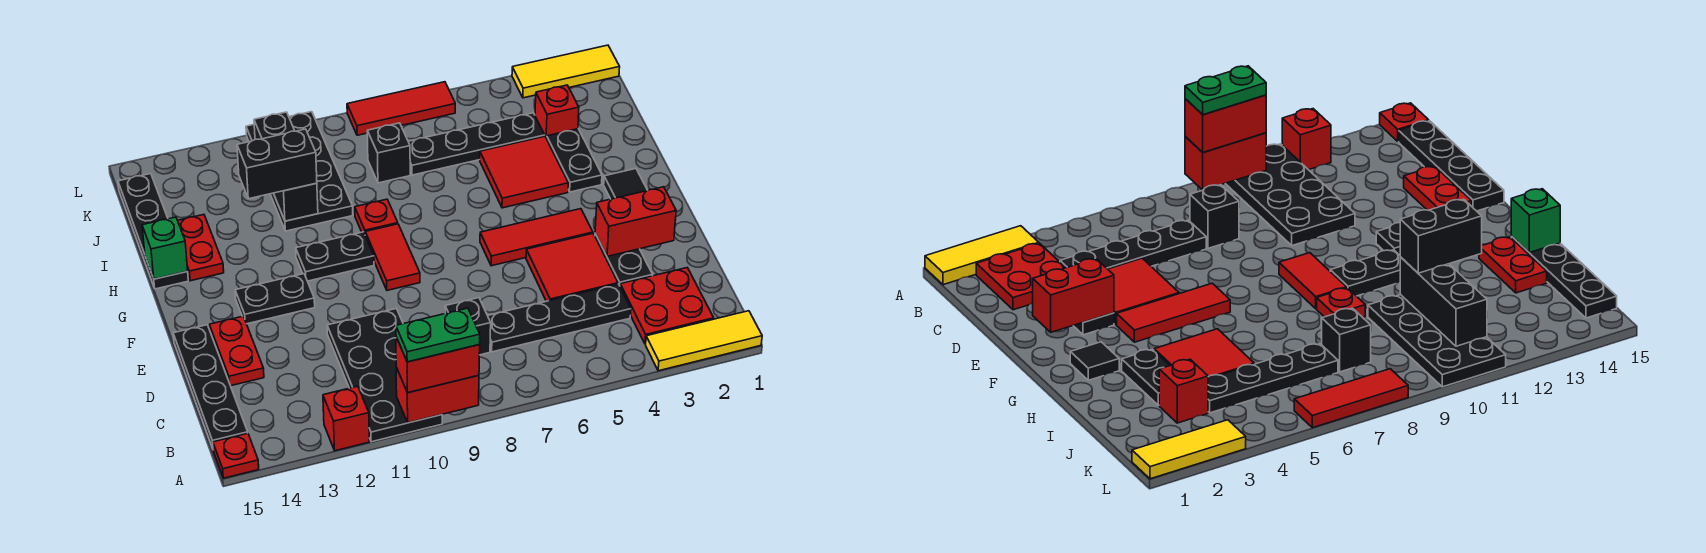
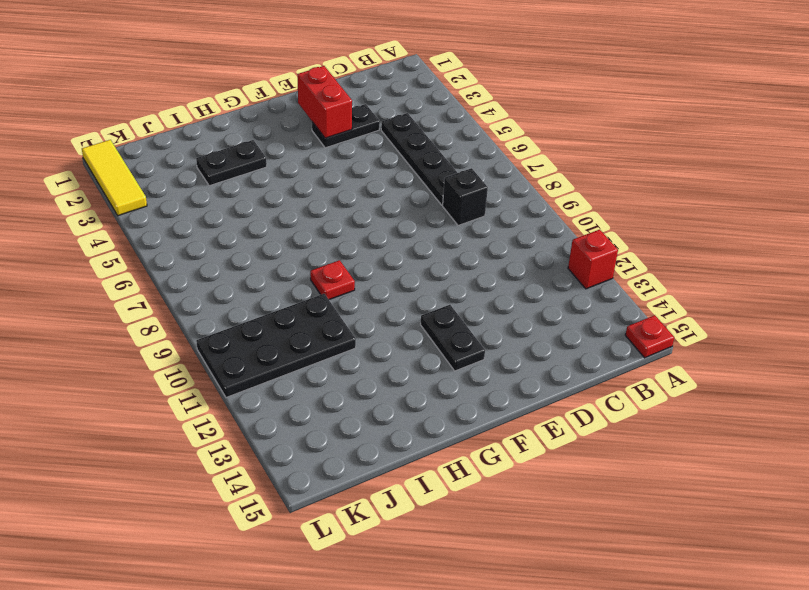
none -> yellow tile A1:A3 level 1
none -> black plate A10:D11 level 1
none -> red plate B2:C3 level 1
none -> black plate B15:E15 level 1

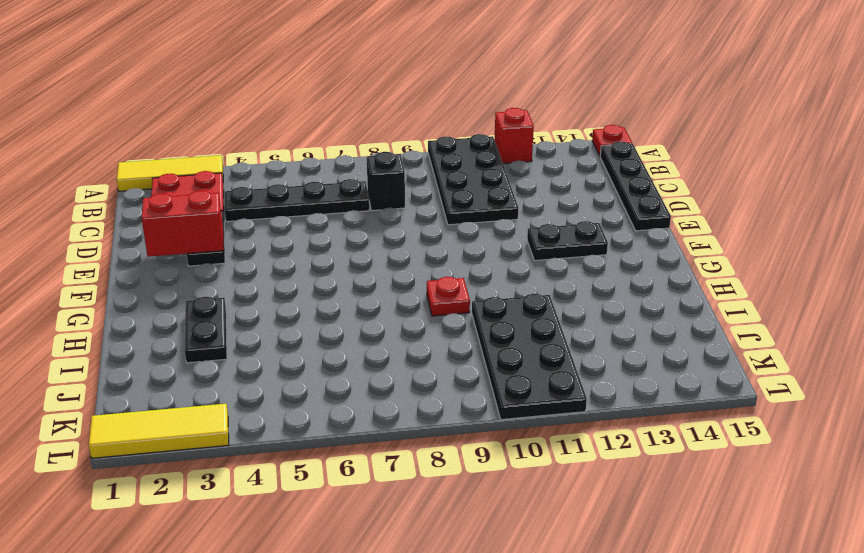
none -> red tile D4:E5 level 1
none -> red plate D14:E14 level 1
none -> red tile F4:F6 level 1
none -> red tile F9:G9 level 1

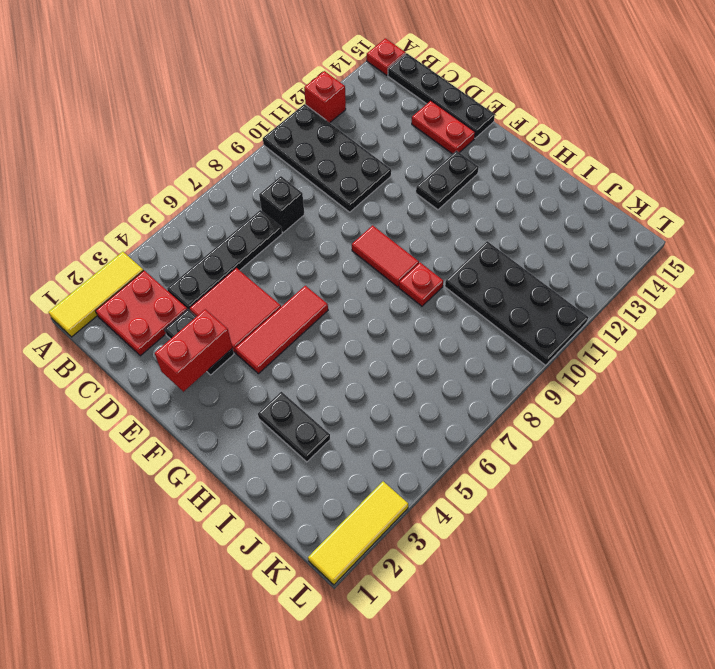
none -> black tile G2 level 1
none -> black plate G10:G11 level 1
none -> red tile H4:I5 level 1
none -> red plate H14:I14 level 1

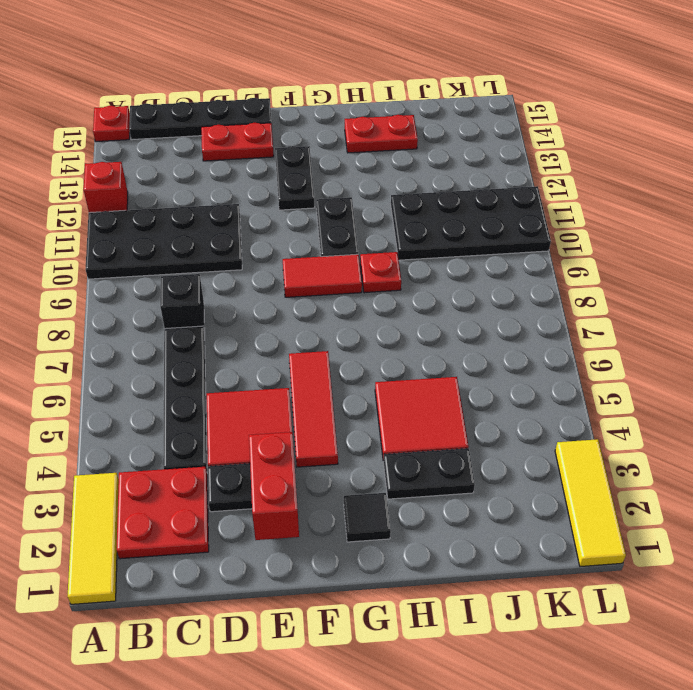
none -> black plate H15:K15 level 1
none -> red brick J3 level 1
none -> black plate J4:J7 level 1
none -> black brick J8 level 1

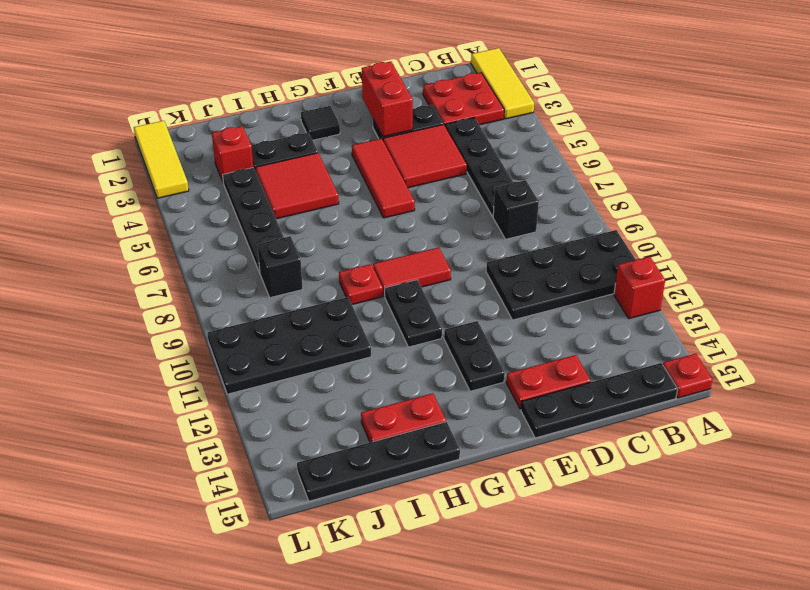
none -> red tile L6:L8 level 1
none -> red brick A9:A10 level 2
none -> green brick H15 level 2
none -> black brick I11:K11 level 2

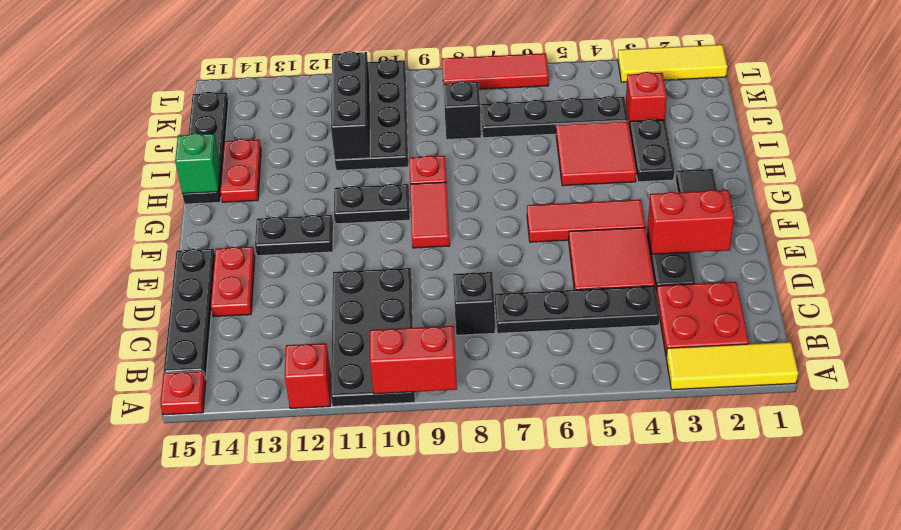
none -> red brick A9:A10 level 3
none -> black brick I11:I12 level 3
none -> green plate A9:A10 level 4

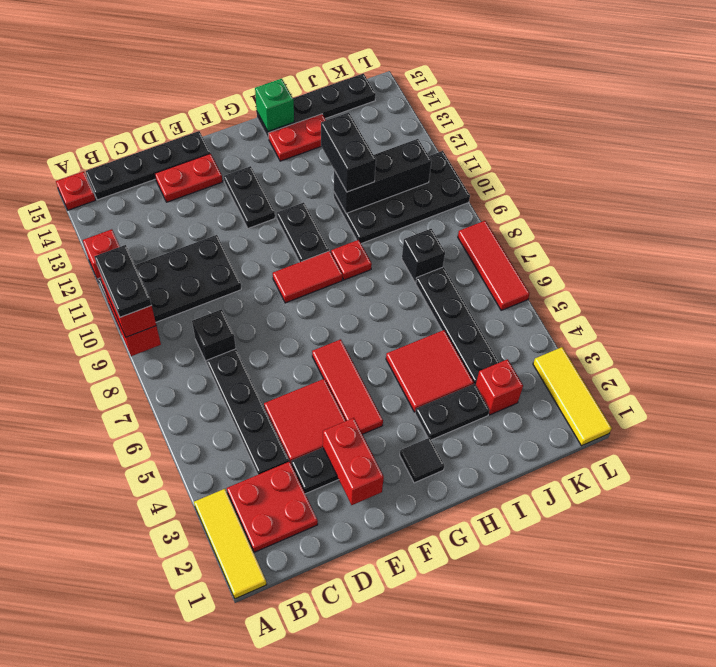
black plate A9:A10 level 4 -> green plate A9:A10 level 4

